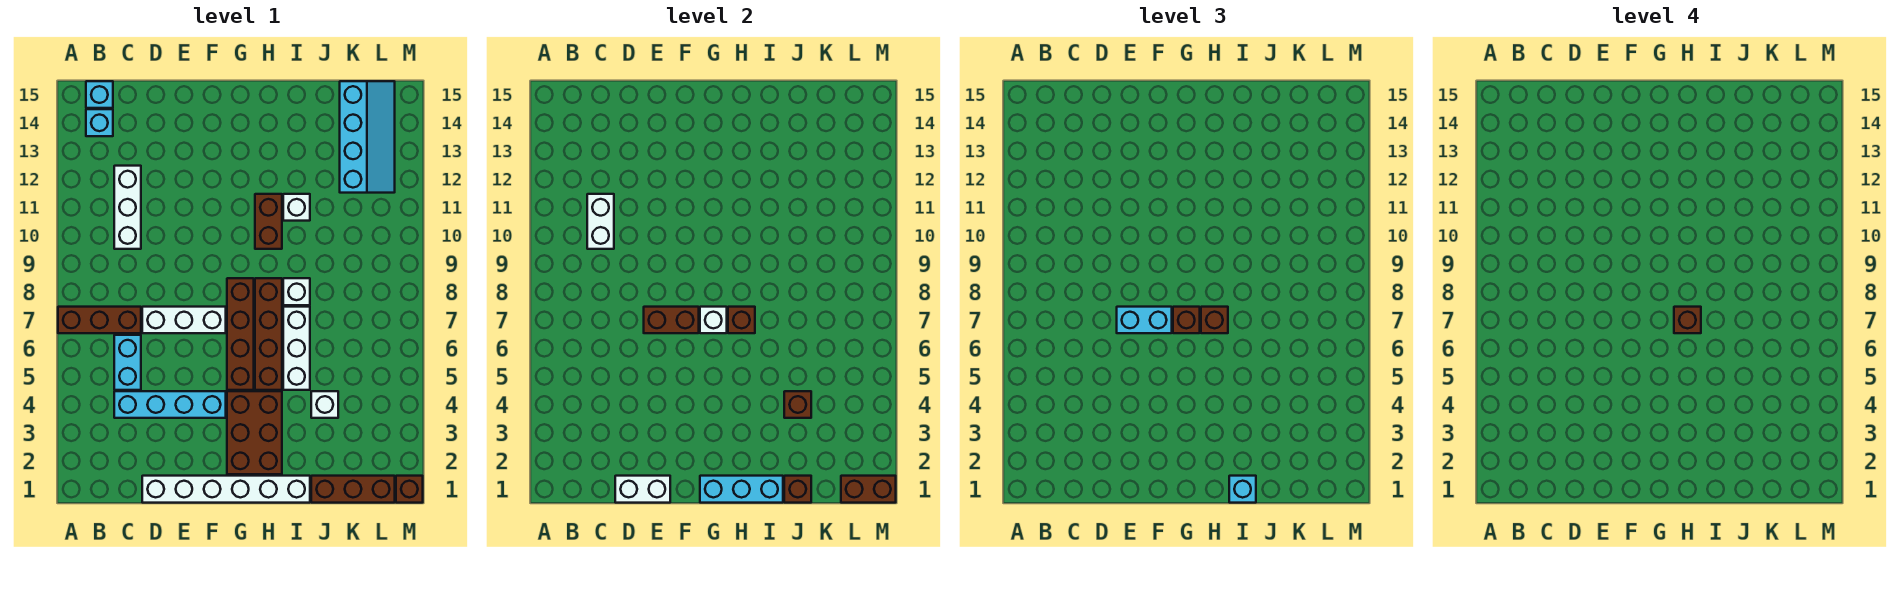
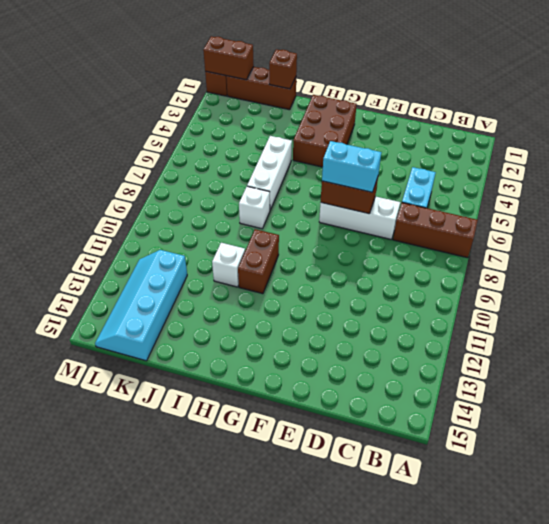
none -> cyan brick B14 level 1
none -> cyan brick B15 level 1
none -> cyan brick C4:F4 level 1
none -> white brick C10:C12 level 1

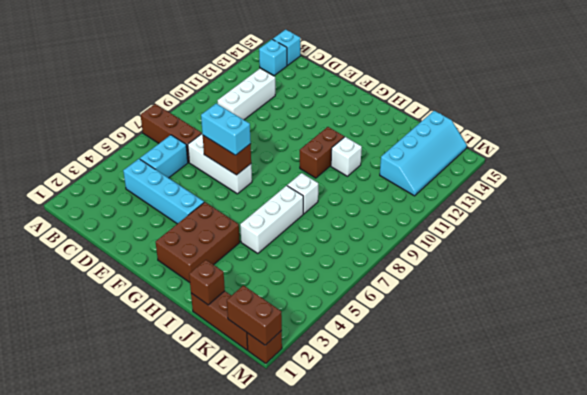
none -> white brick D1:I1 level 1
none -> brown brick G5:G8 level 1
none -> brown brick H5:H8 level 1
none -> white brick J4 level 1

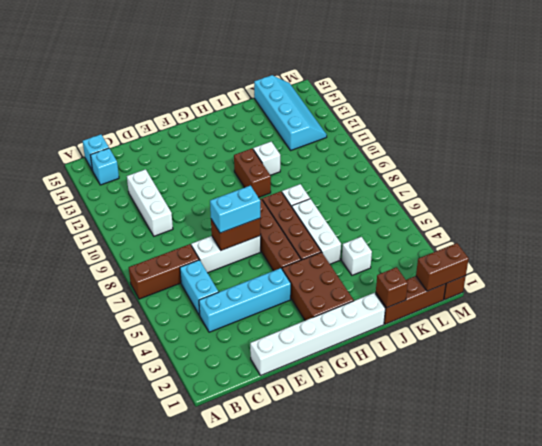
none -> white brick C10:C11 level 2
none -> white brick D1:E1 level 2
none -> cyan brick G1:I1 level 2
none -> white brick G7 level 2

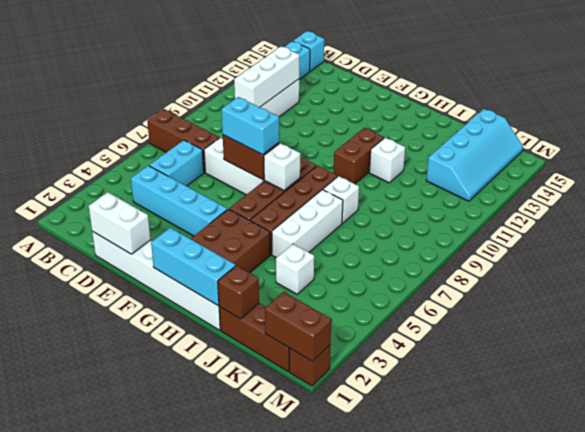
white brick C10:C12 level 2 -> white brick C10:C11 level 2
none -> brown brick H7 level 2
none -> brown brick J4 level 2
none -> brown brick G7 level 3
none -> brown brick H7 level 3

